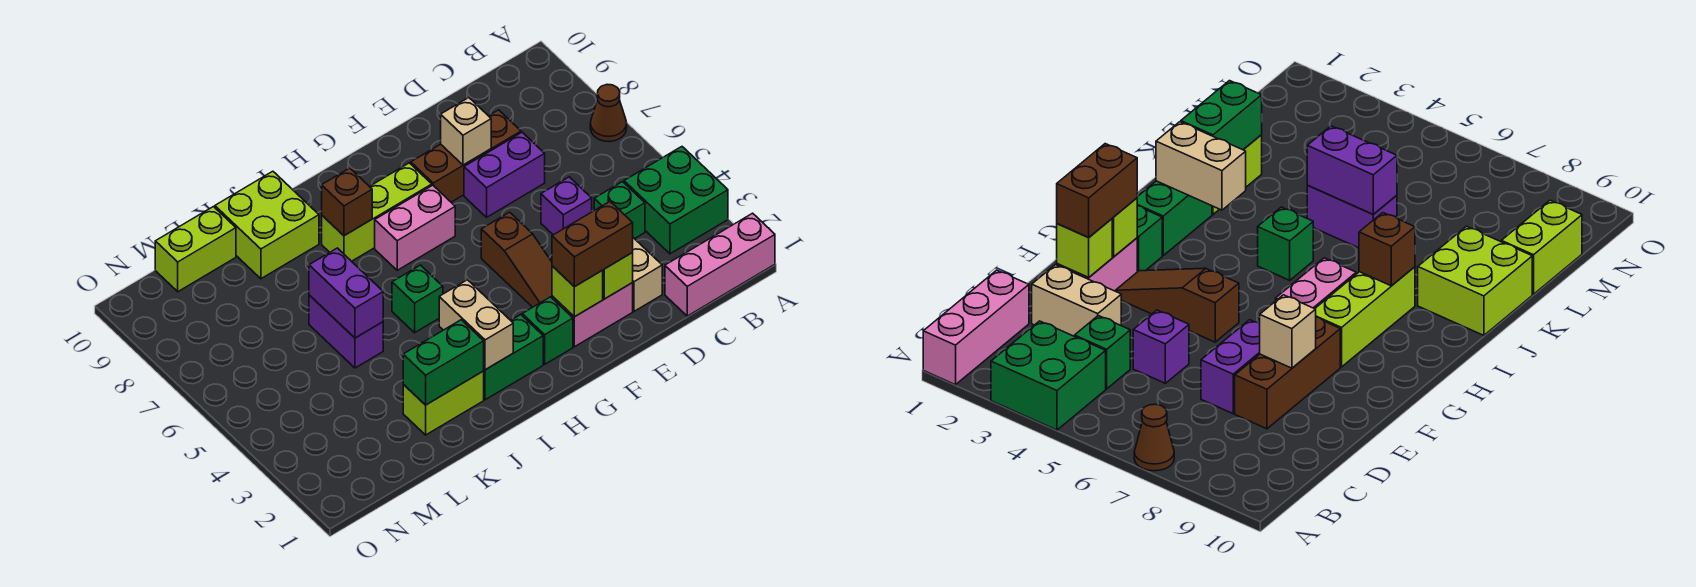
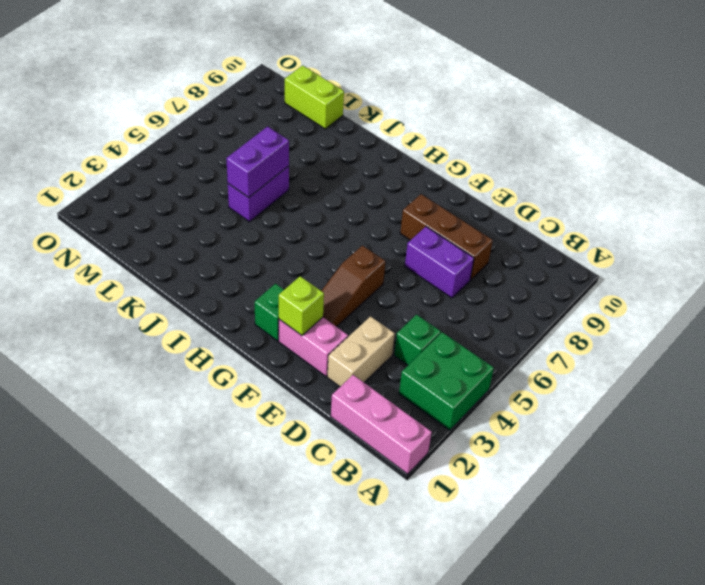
none -> brown cone A7 level 1
none -> purple brick D5 level 1
none -> pink brick G7:H7 level 1

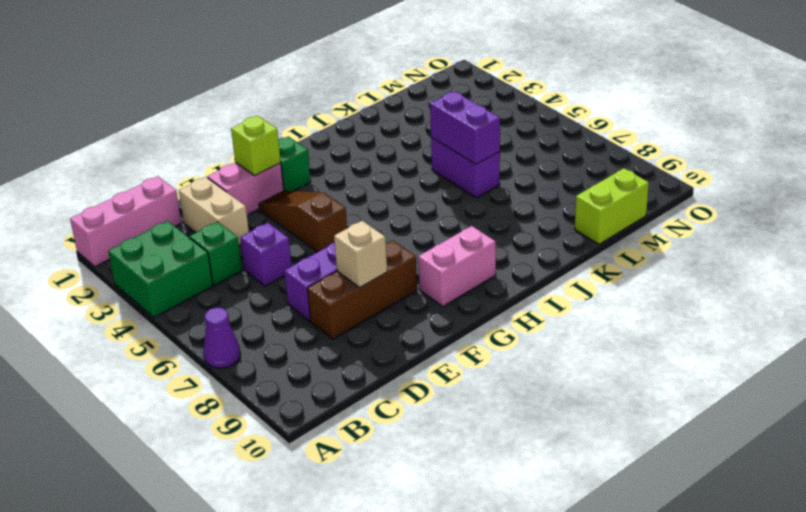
purple cone A7 level 1 -> brown cone A7 level 1
pink brick G9:H9 level 1 -> pink brick G7:H7 level 1
none -> lime brick G8:I8 level 1
none -> green brick H2:I2 level 1
none -> green brick I5 level 1

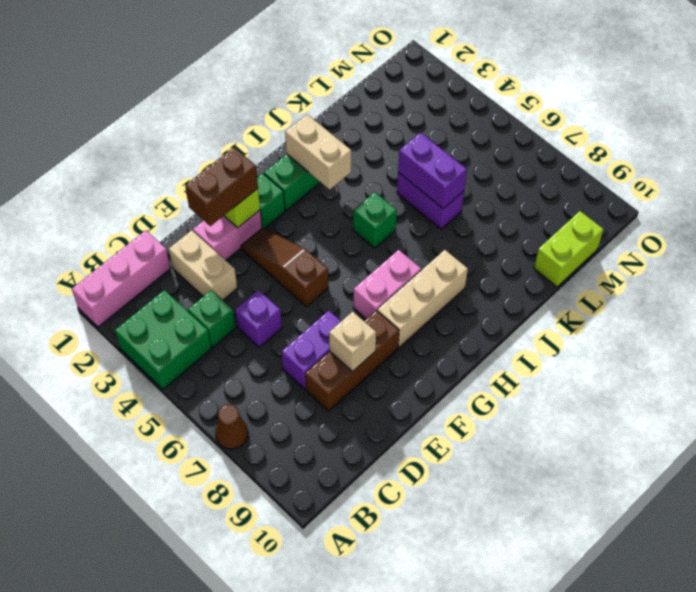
tan brick G8:I8 level 1 -> lime brick G8:I8 level 1
none -> lime brick J2:K2 level 1
none -> lime brick J9:K10 level 1
none -> lime brick E2 level 2

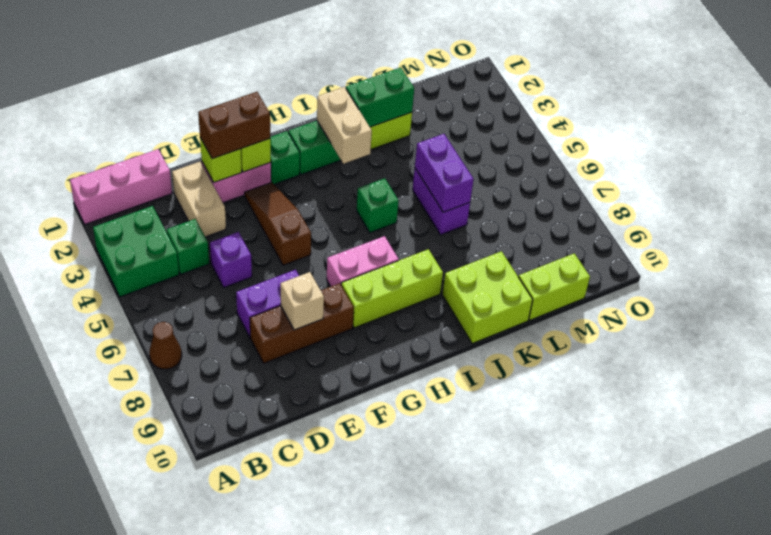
none -> brown brick I8 level 2

